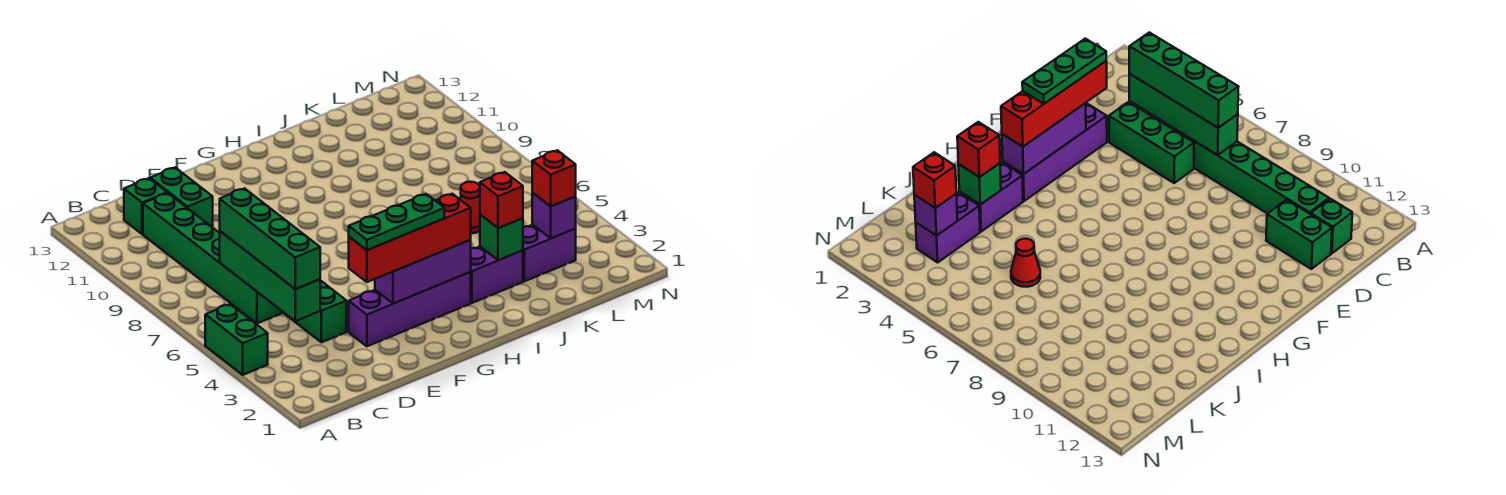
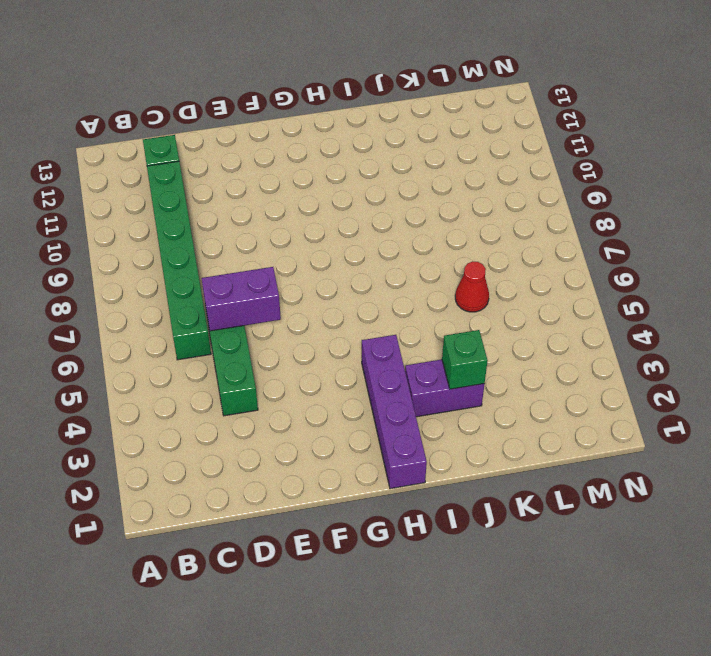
purple brick D6:E6 level 2 -> purple brick K3:L3 level 1
purple brick H1:H4 level 1 -> purple brick E3:H3 level 1
none -> green brick A4:A5 level 1
none -> green brick D11:D12 level 1
none -> green brick C4:C7 level 2

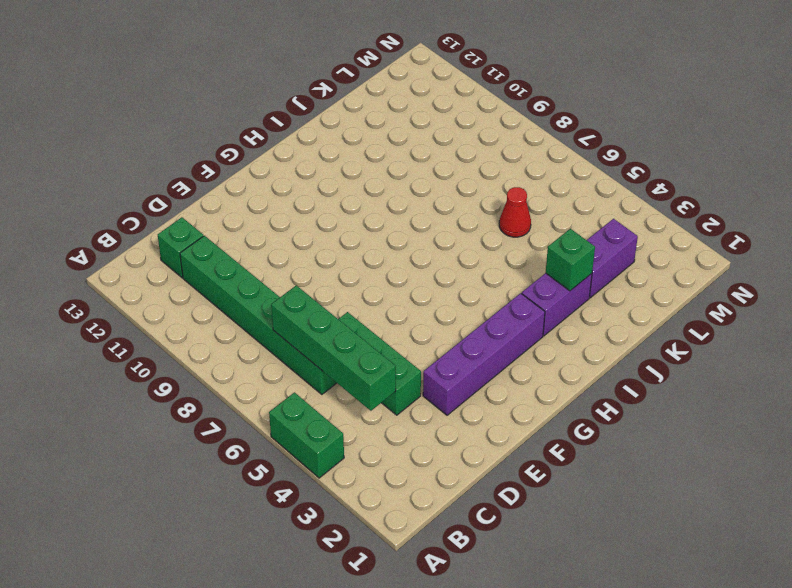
none -> green brick D11:D12 level 1
none -> purple brick F3:H3 level 2
none -> purple brick L3 level 2

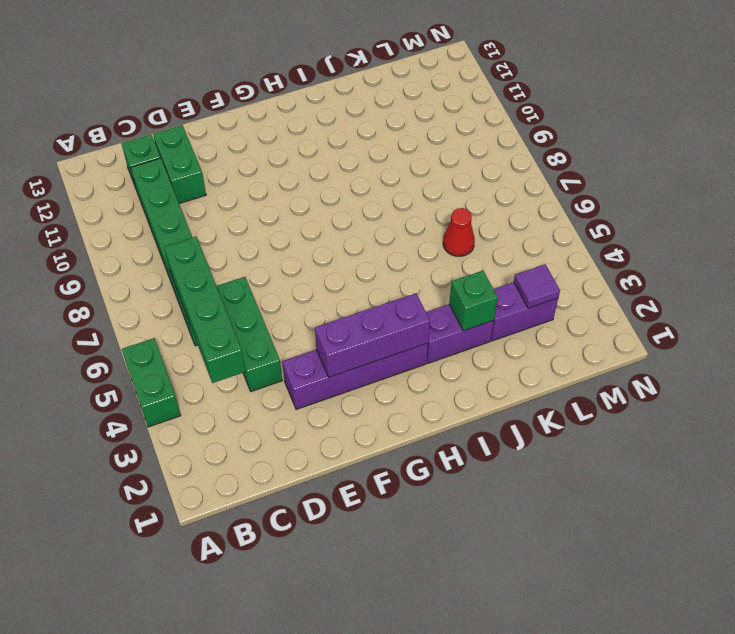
purple tile L3 level 2 -> purple brick L3 level 2
none -> green brick C4:C7 level 3
none -> red brick E3:H3 level 3
none -> red brick J3 level 3

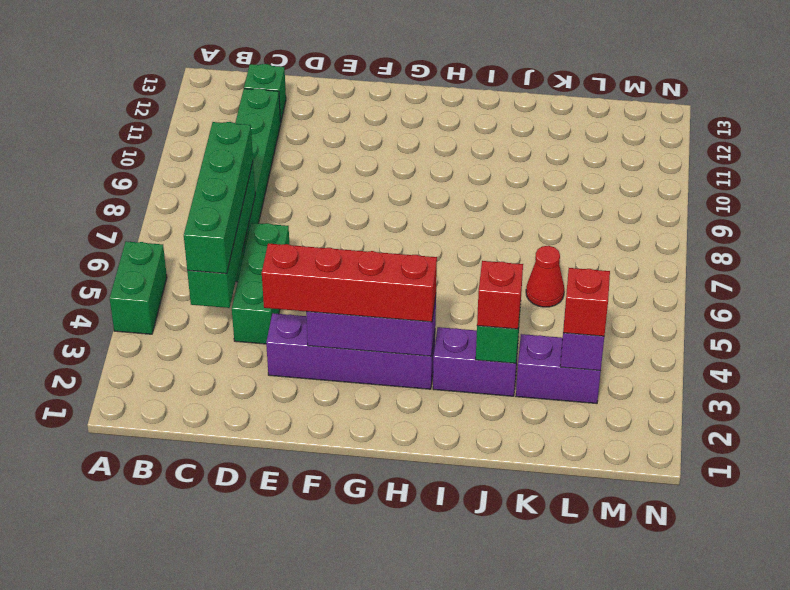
none -> green brick D11:D12 level 1
none -> green plate E3:G3 level 4

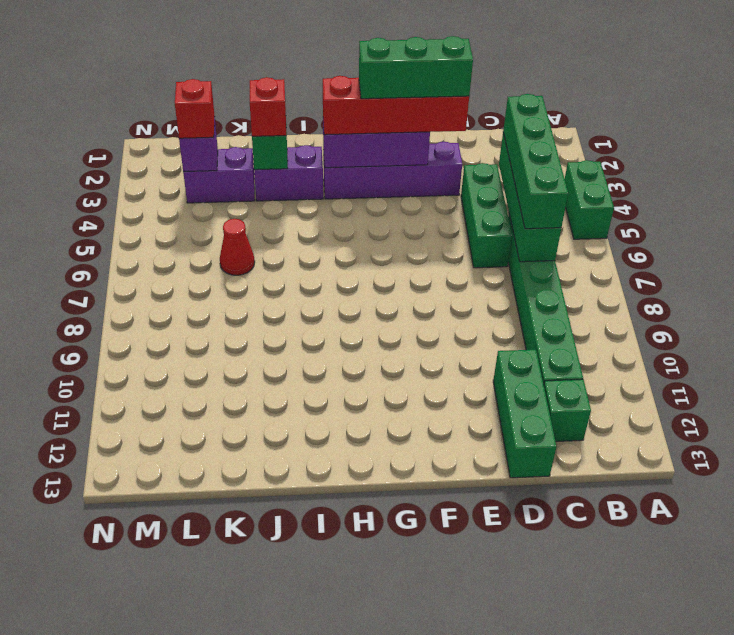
green brick D11:D13 level 1 -> green brick D11:D12 level 1
green brick E3:G3 level 4 -> green plate E3:G3 level 4

